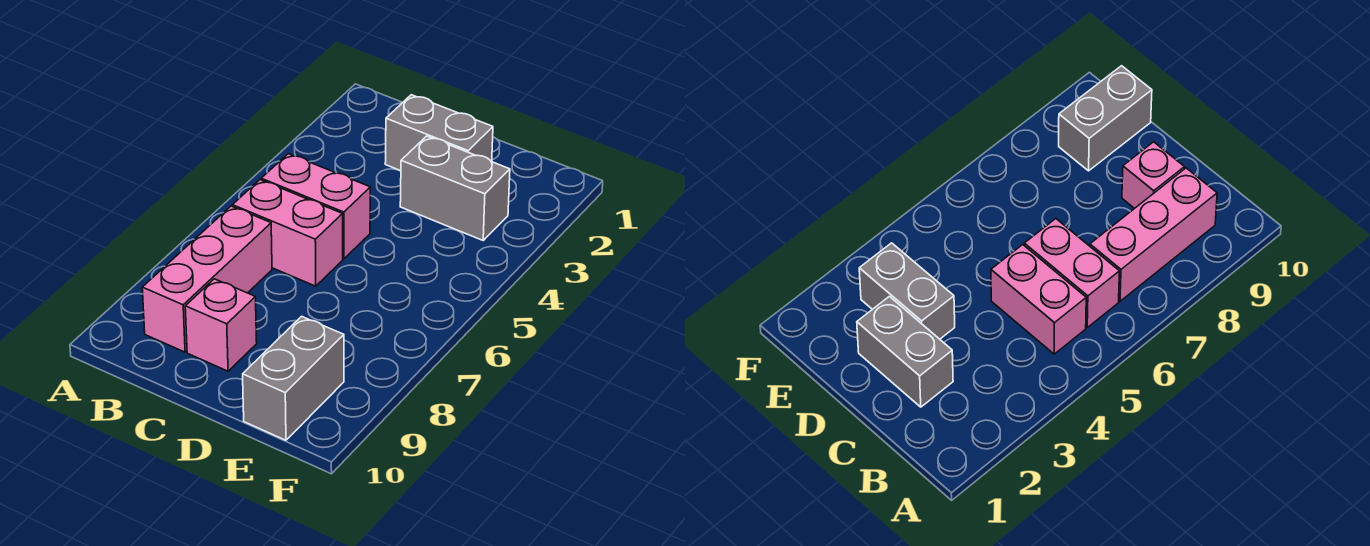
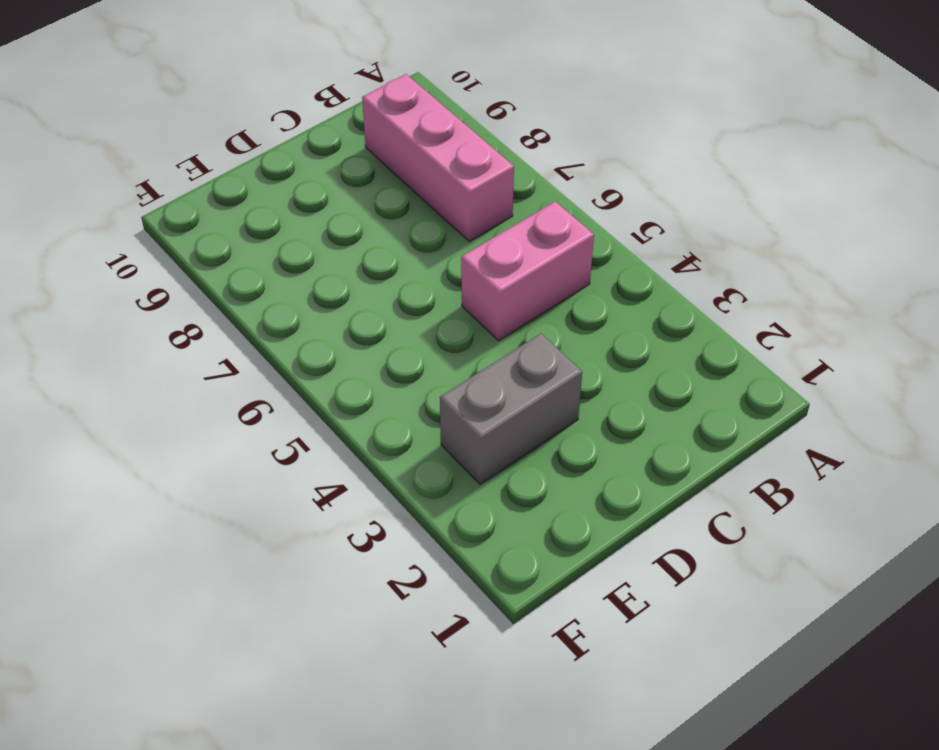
none -> pink brick B6:C6 level 1
none -> grey brick C2:D2 level 1

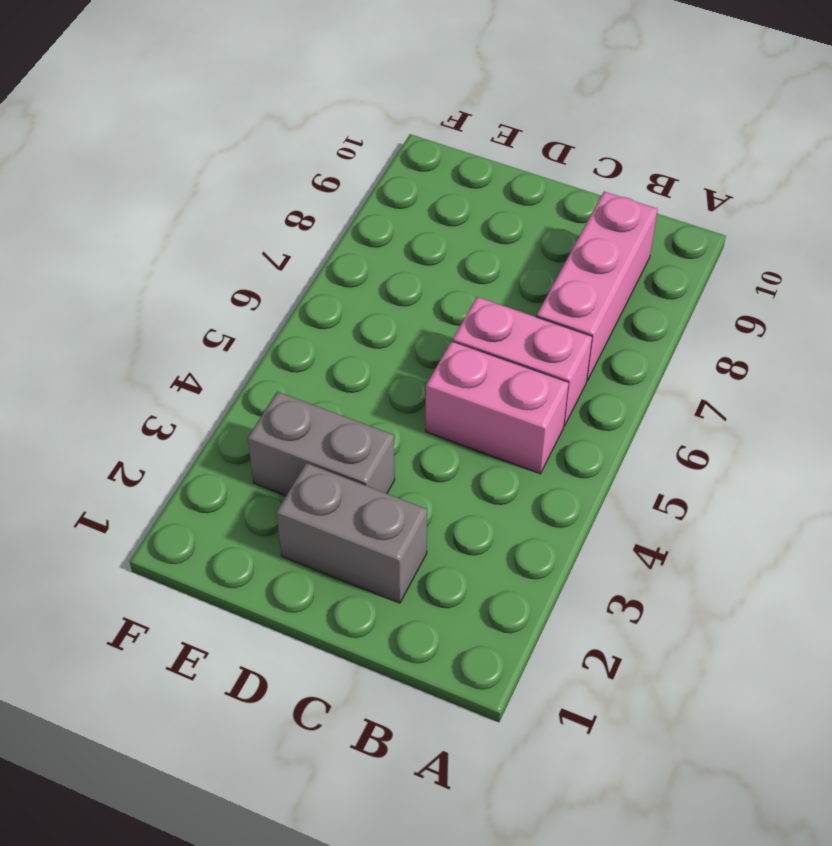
none -> pink brick C9 level 1
none -> grey brick E9:E10 level 1

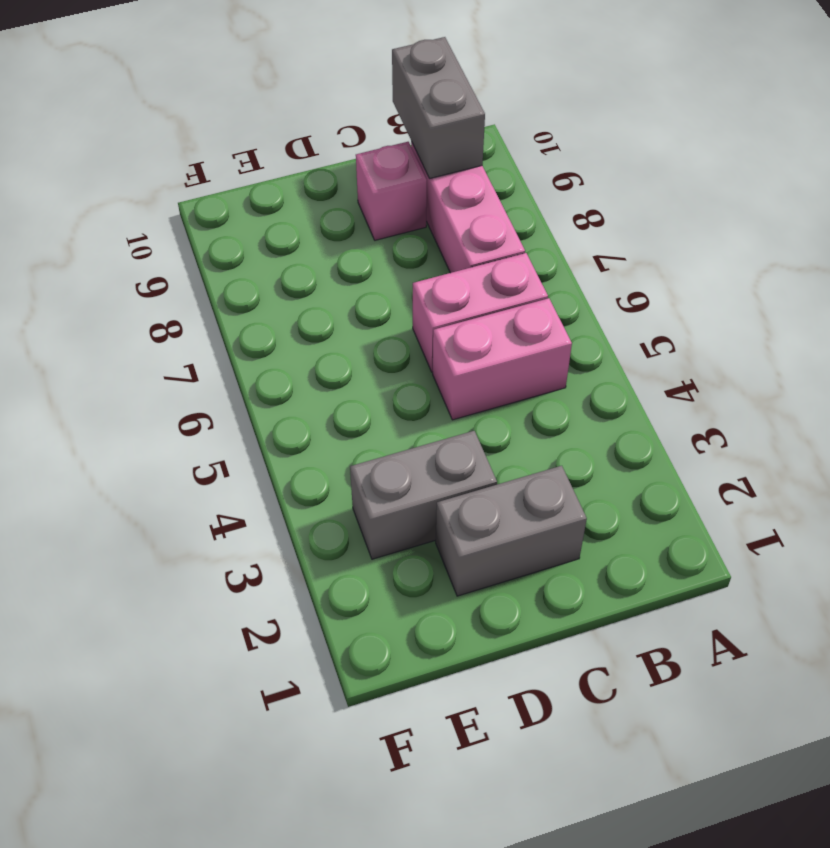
grey brick B9:B10 level 2 -> grey brick E9:E10 level 1

